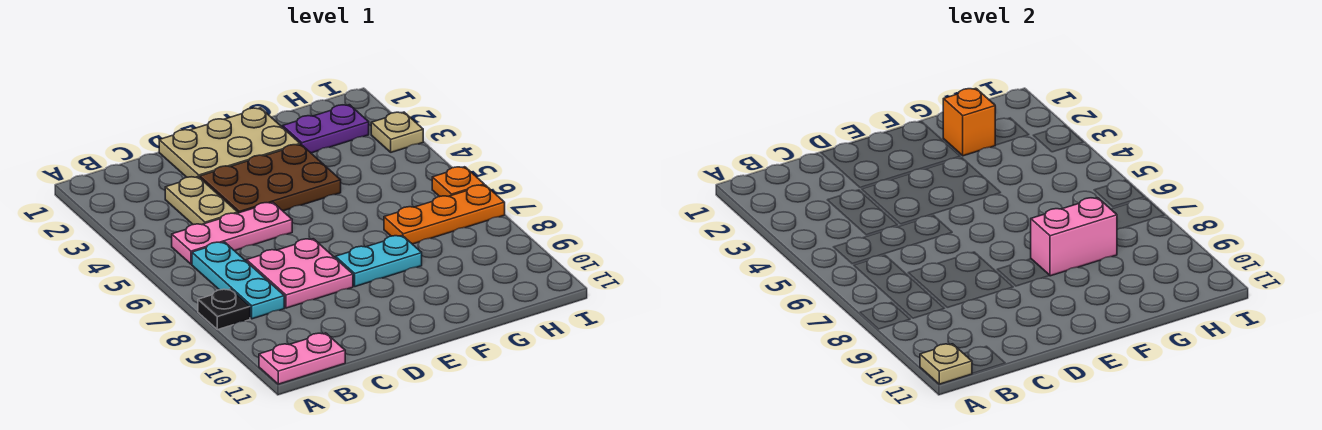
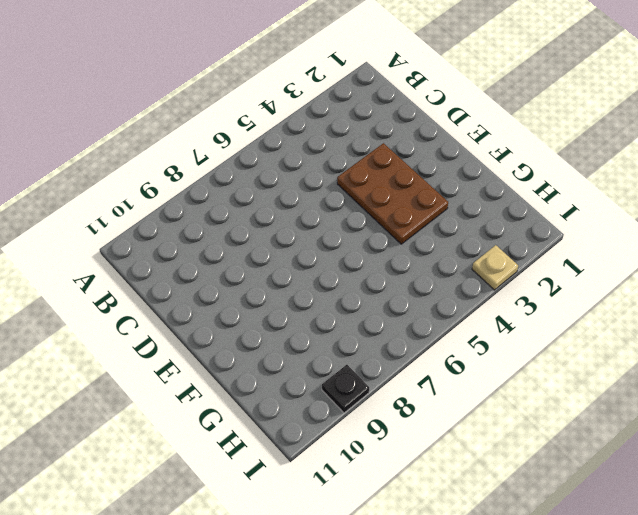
black plate I9 level 1 -> black plate A8 level 1
none -> pink plate A11:B11 level 1
none -> pink plate B5:D5 level 1
none -> cyan plate B6:B8 level 1

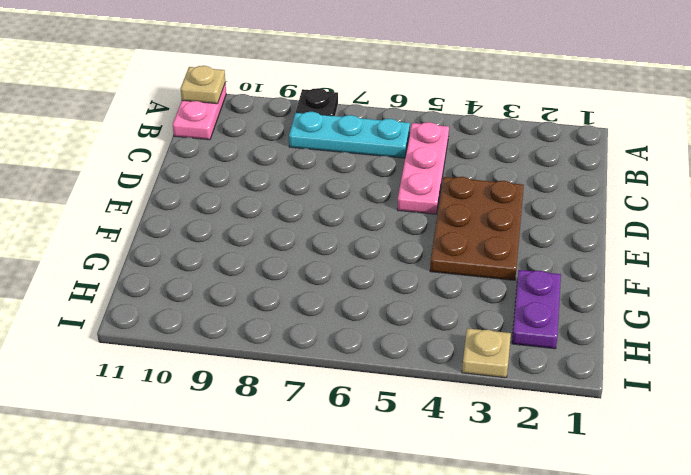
none -> tan plate C3:C4 level 1
none -> pink plate C7:D8 level 1
none -> tan plate D1:F2 level 1

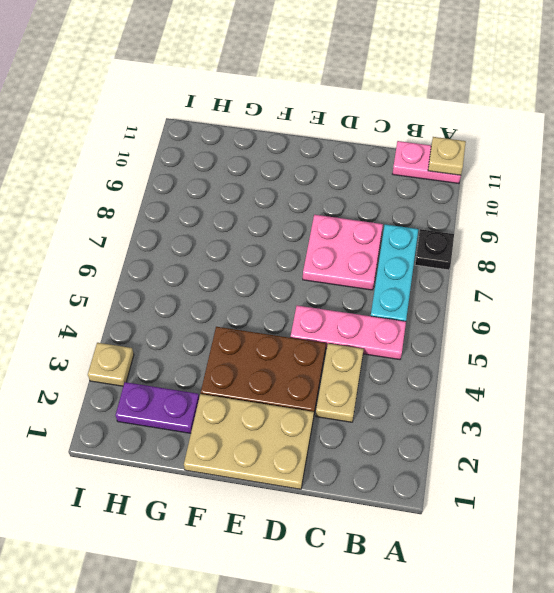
none -> cyan plate E8:F8 level 1
none -> orange plate G7:I7 level 1
none -> orange plate I6 level 1

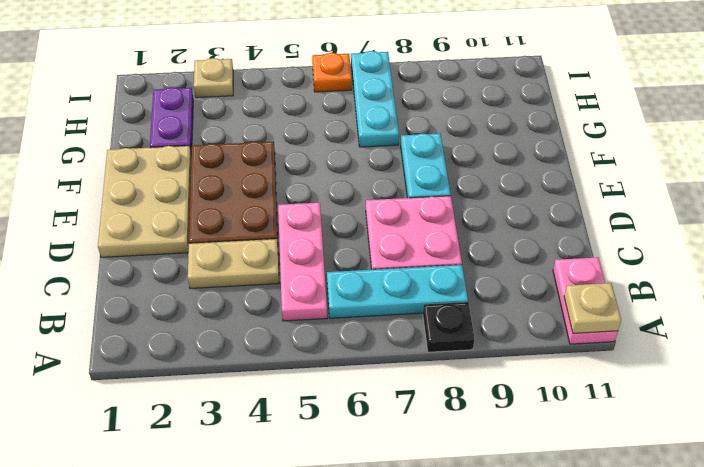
cyan plate G7:I7 level 1 -> orange plate G7:I7 level 1
none -> pink brick F8:G8 level 2
none -> orange brick G2 level 2

